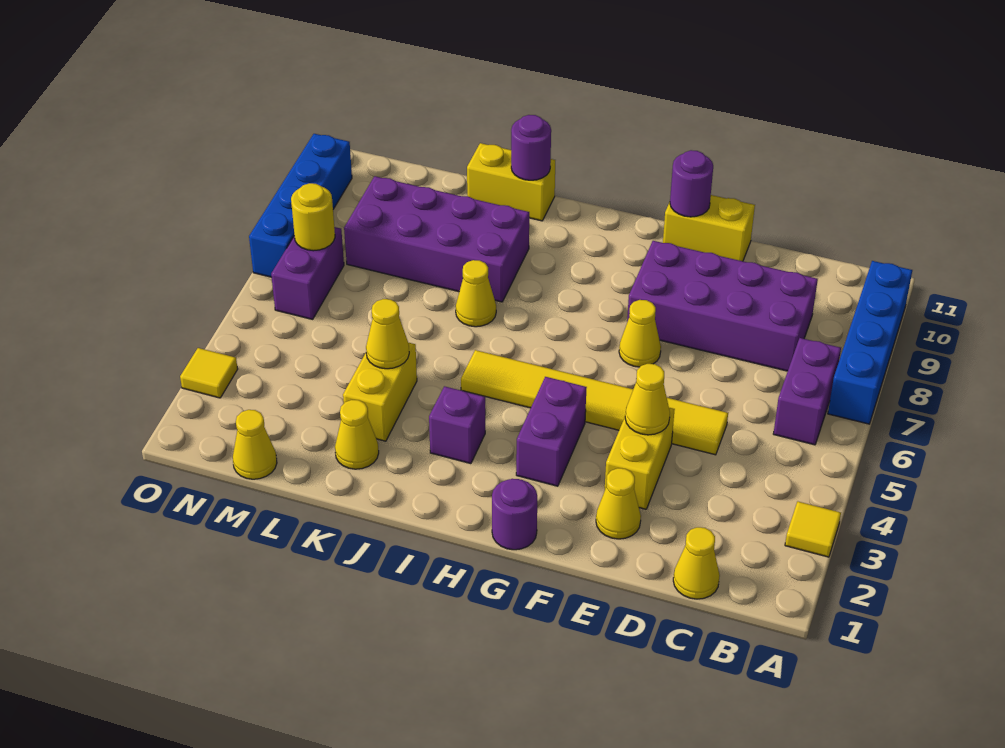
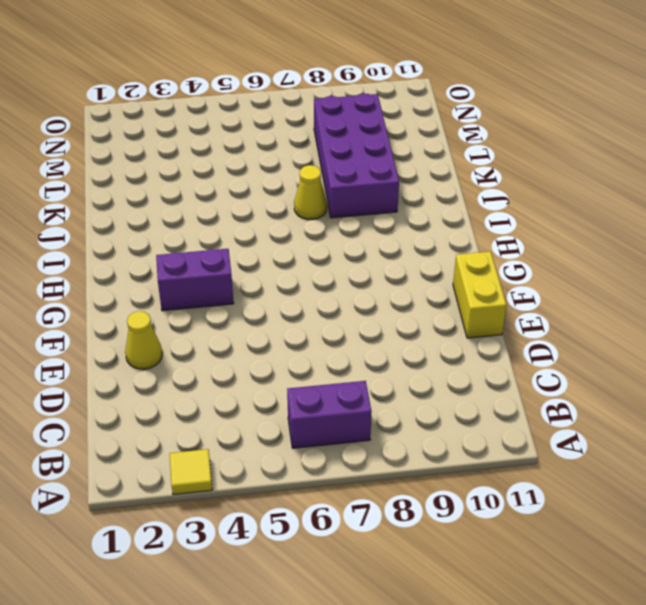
none -> blue brick A7:A10 level 1
none -> yellow cone C1 level 1
none -> purple brick C8:F9 level 1

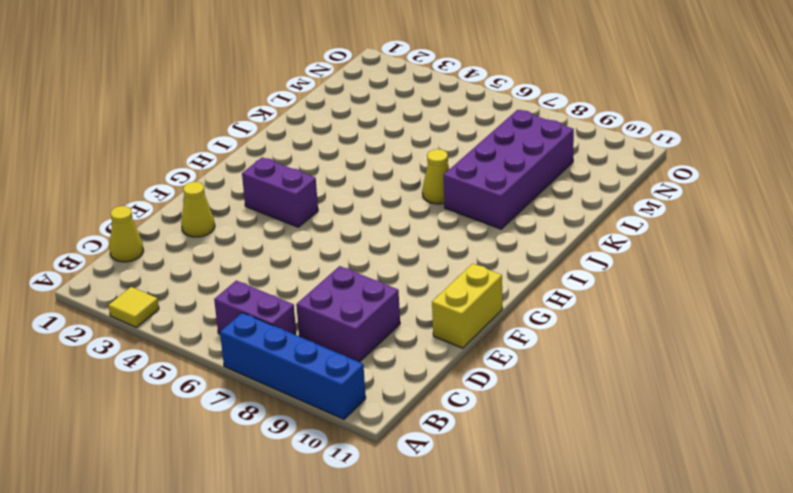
purple brick C8:D9 level 1 -> purple brick C8:F9 level 1
none -> yellow tile D5:I5 level 1
none -> yellow brick E3:E4 level 1
none -> yellow cone F7 level 1

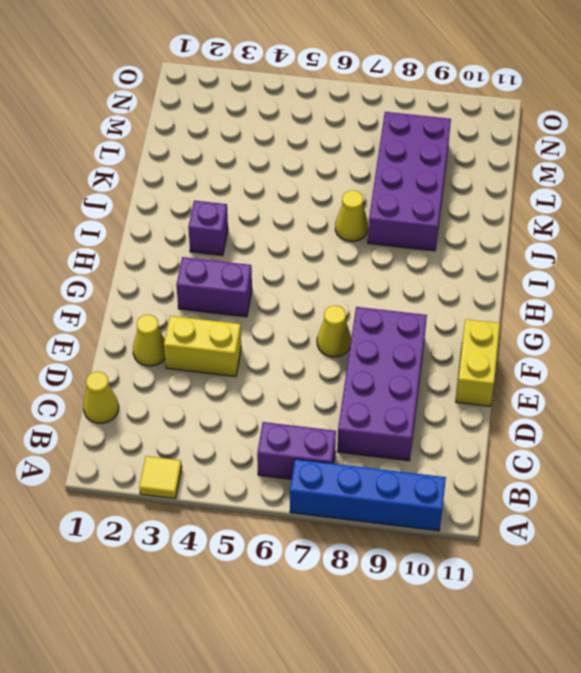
none -> yellow tile D5:I5 level 1
none -> purple round brick G1 level 1
none -> yellow brick J11:K11 level 1

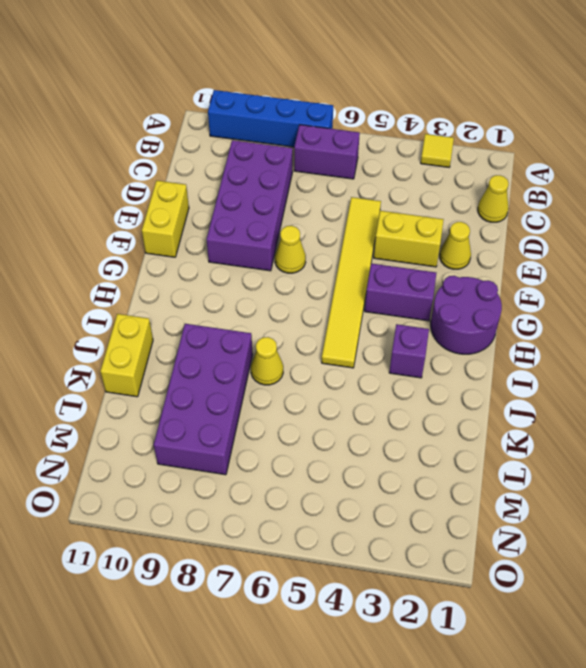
purple round brick G1:H2 level 1 -> purple round brick G1 level 1
none -> yellow cone K2 level 1
none -> yellow brick K3:K4 level 1
none -> yellow cone M1 level 1

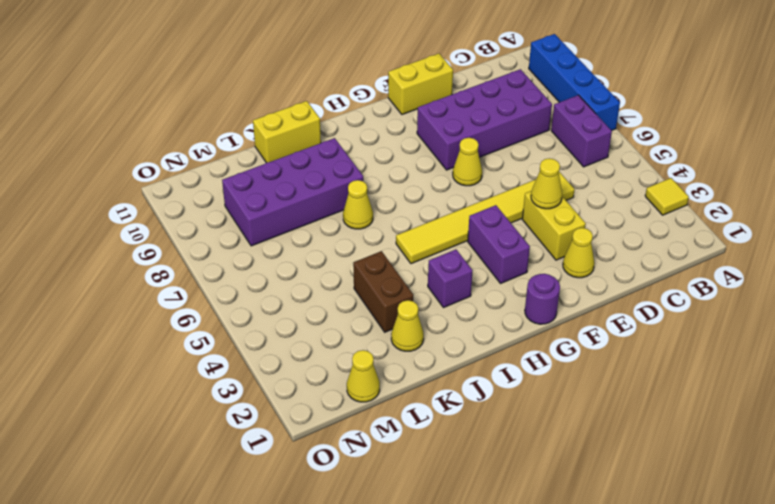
brown brick K3:K4 level 1 -> yellow brick K3:K4 level 1
none -> yellow cone C1 level 1
none -> purple brick N6:N7 level 1
none -> yellow tile O3 level 1

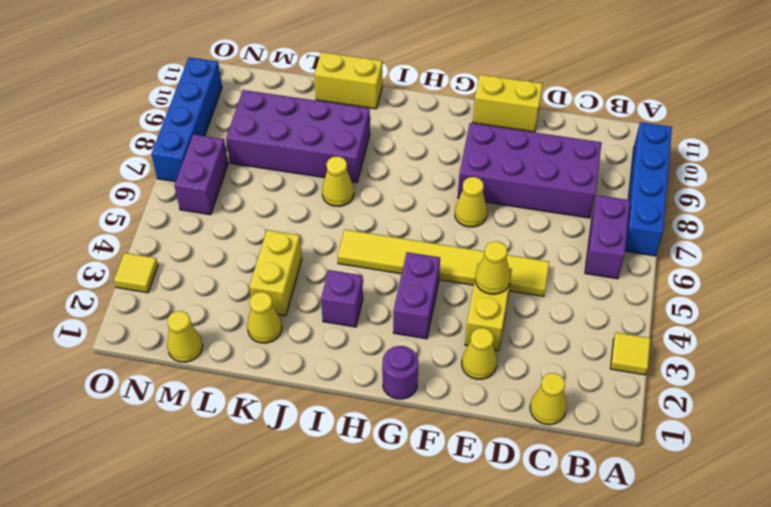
none -> purple round brick F11 level 2
none -> purple round brick J11 level 2
none -> yellow cone K4 level 2

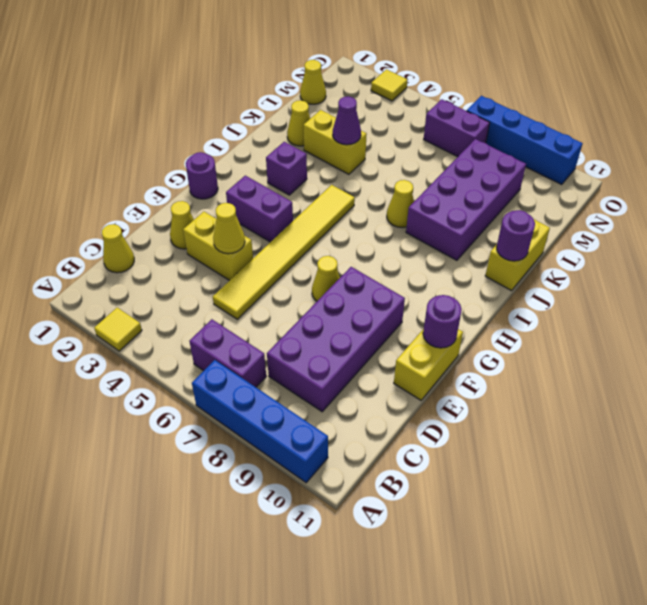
purple cone K4 level 2 -> yellow cone K4 level 2
none -> yellow round brick N7 level 2

